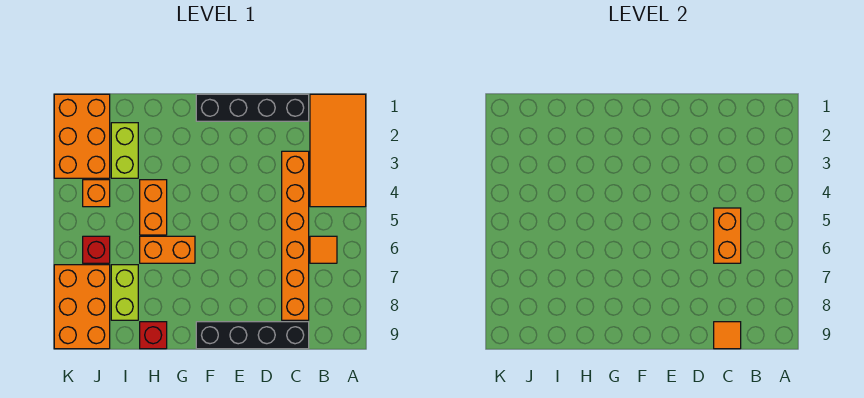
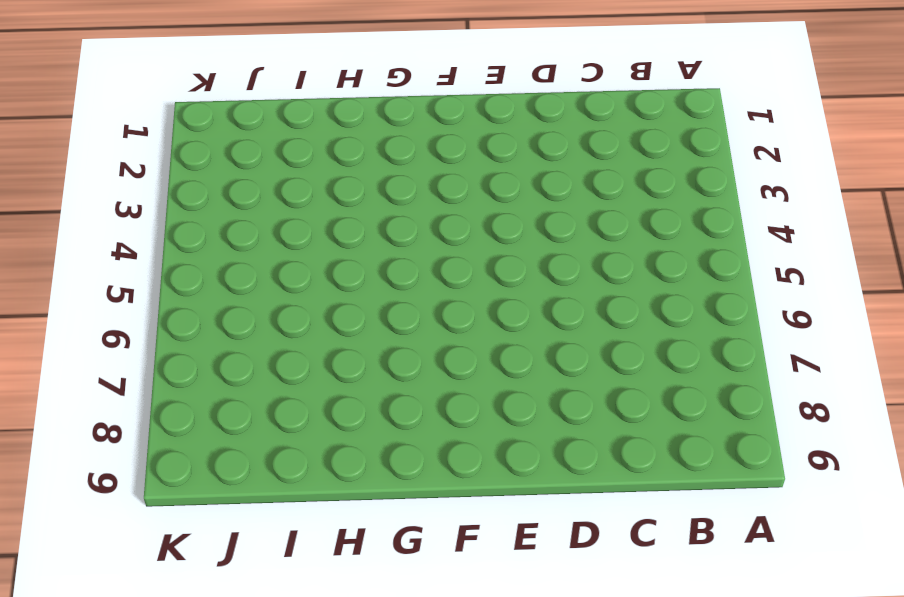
none -> orange tile A1:B4 level 1
none -> orange tile B6 level 1
none -> black brick C1:F1 level 1

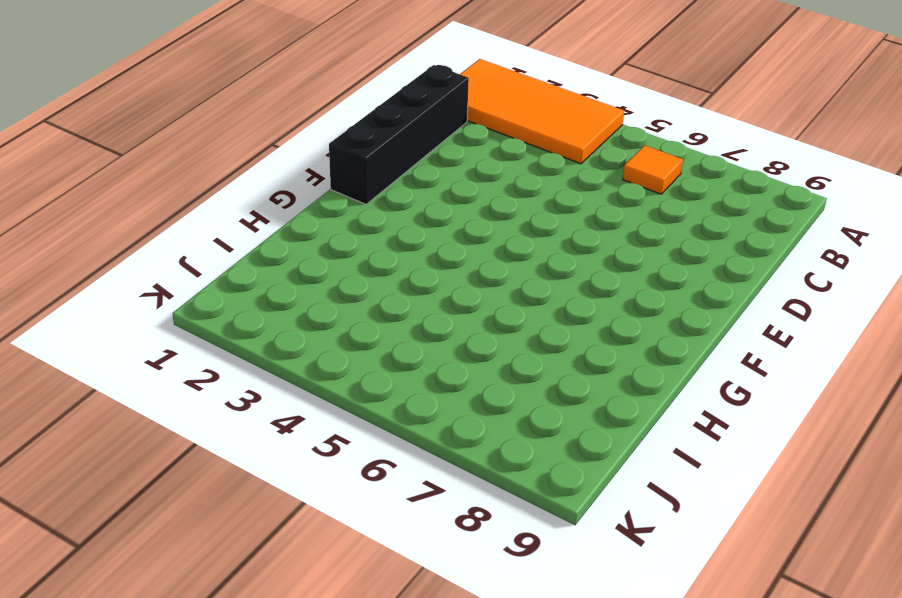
none -> orange brick C3:C8 level 1
none -> black brick C9:F9 level 1
none -> orange brick G6:H6 level 1

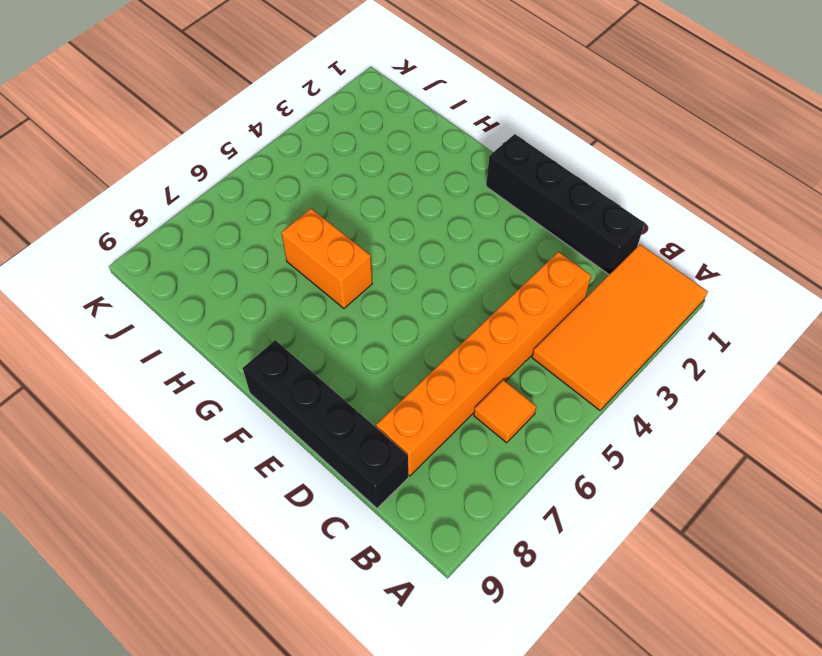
none -> orange brick H4:H5 level 1
none -> red brick H9 level 1
none -> lime brick I2:I3 level 1

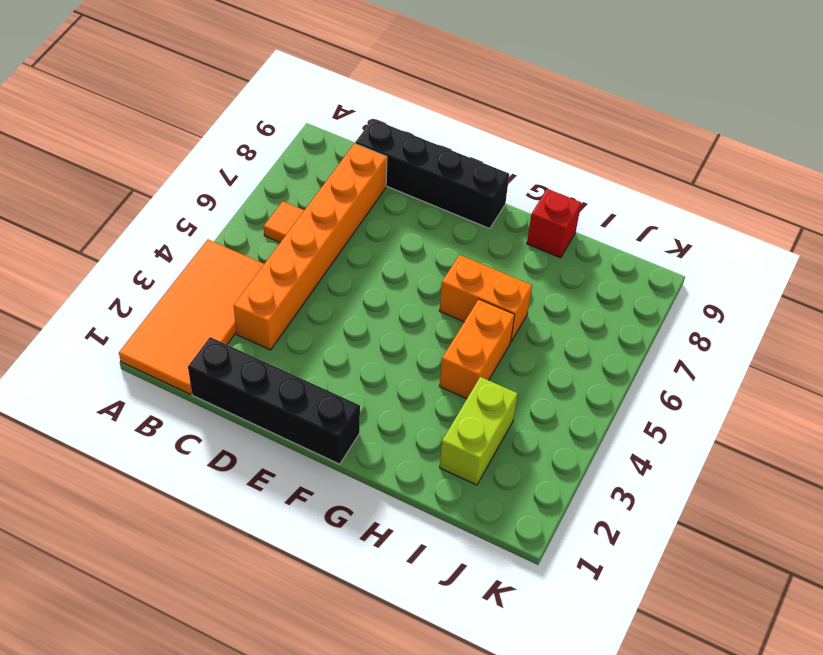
none -> lime brick I7:I8 level 1
none -> orange brick J1:K3 level 1
none -> orange brick J4 level 1

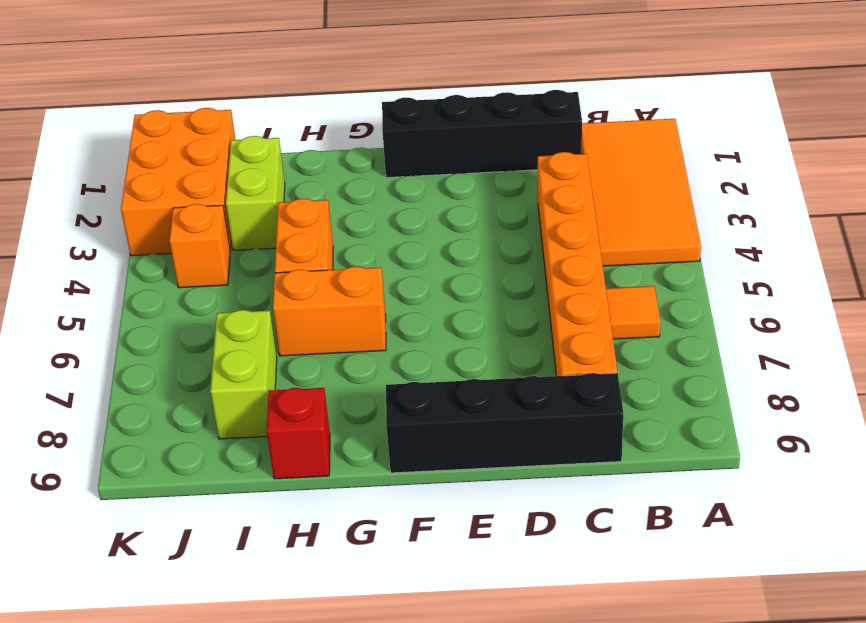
none -> red brick J6 level 1
none -> orange brick J7:K9 level 1
none -> orange brick C5:C6 level 2

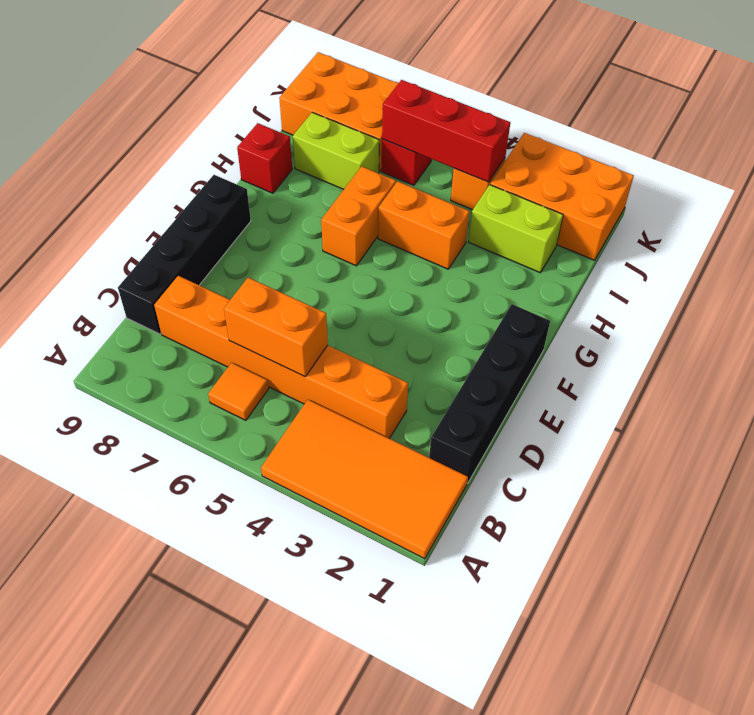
red brick J4:J6 level 2 -> none
none -> orange tile C9 level 2

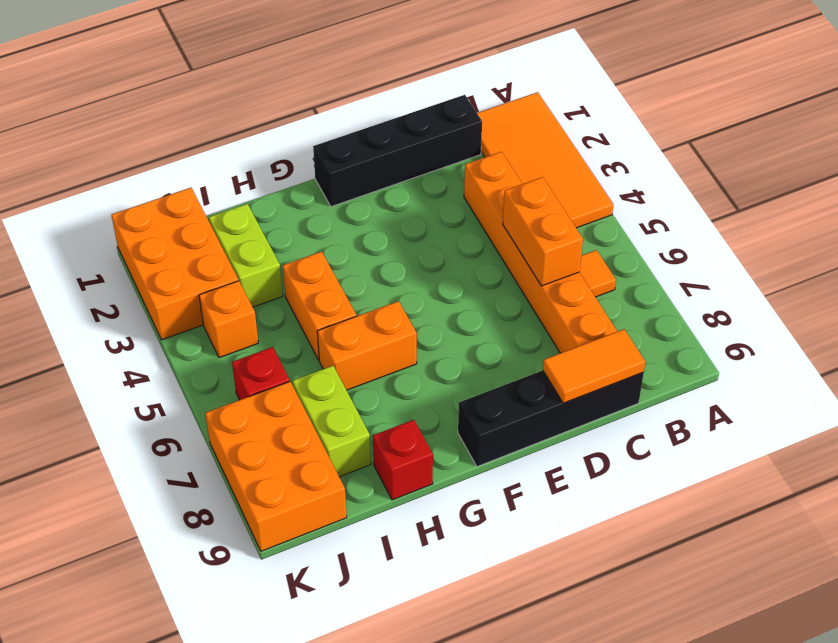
orange tile C9:D9 level 2 -> orange tile C9 level 2

